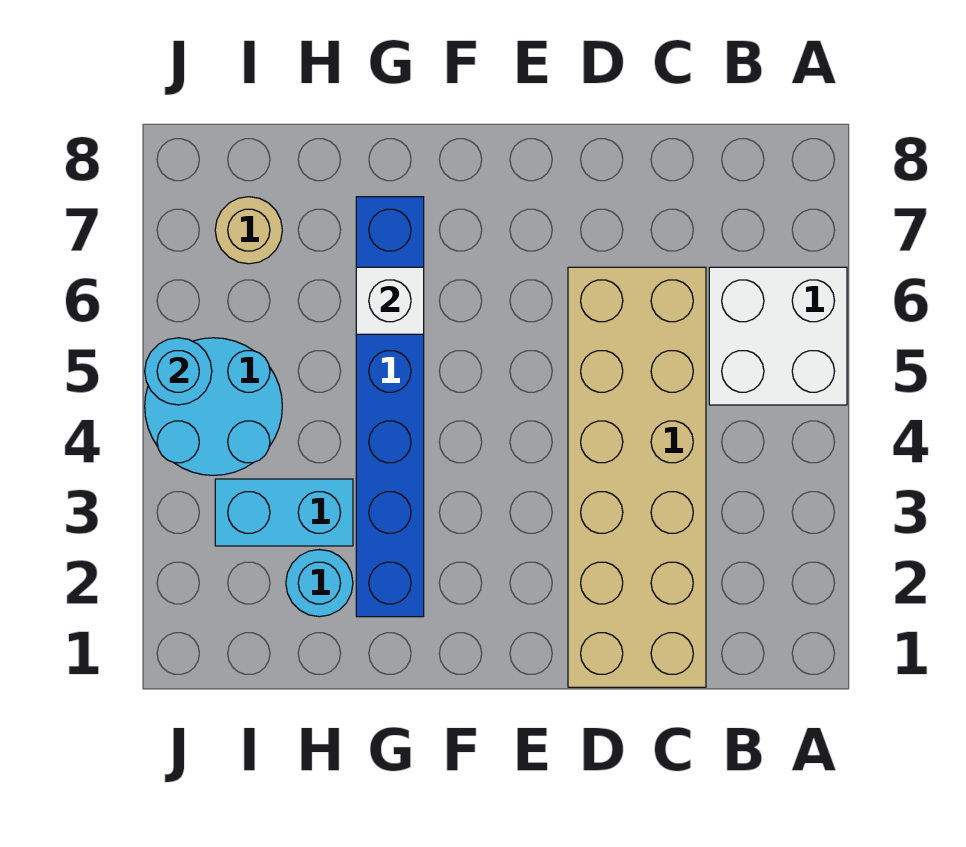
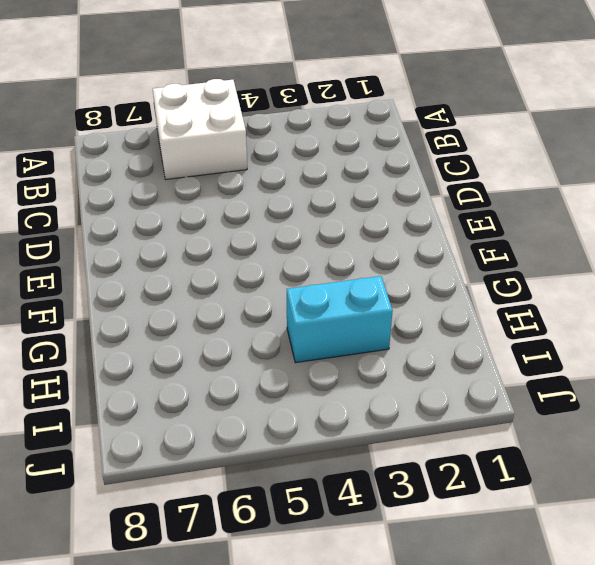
cyan brick H3:H4 level 1 -> cyan brick H3:I3 level 1
none -> tan brick C1:D6 level 1
none -> blue brick G2:G7 level 1

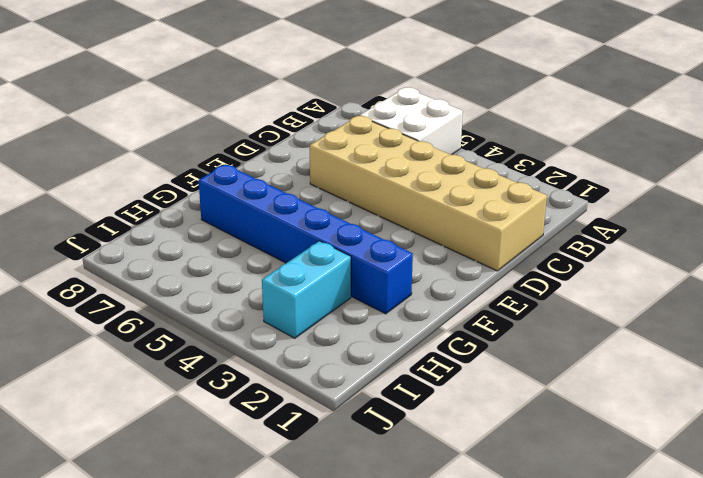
none -> cyan round brick H2 level 1
none -> cyan round brick I4:J5 level 1

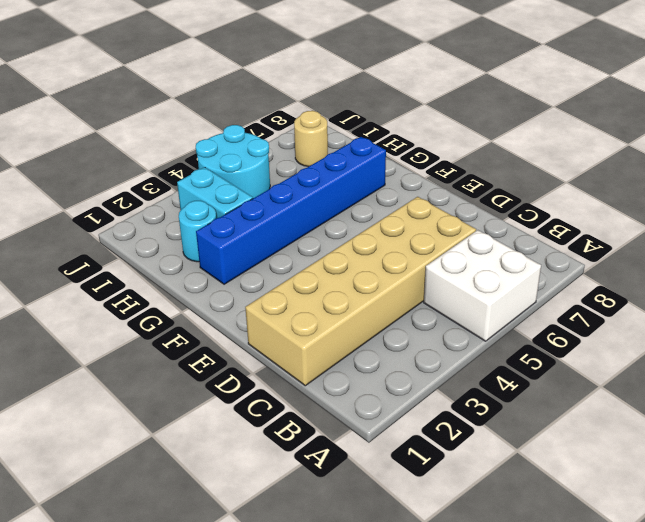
none -> white brick G6 level 2
none -> cyan round brick J5 level 2

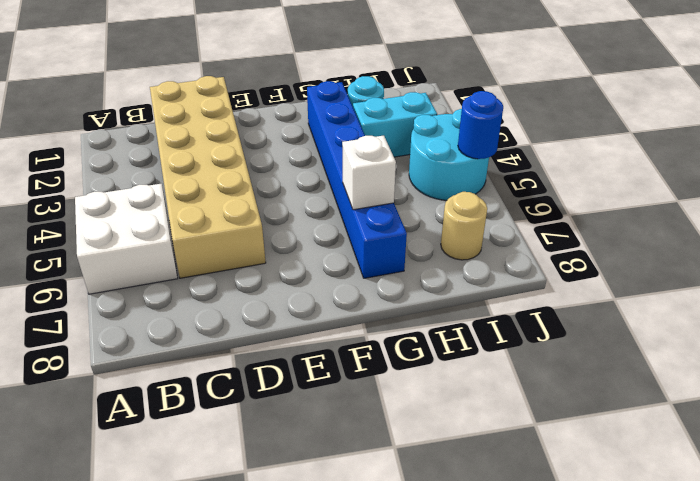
blue round brick J5 level 2 -> cyan round brick J5 level 2

